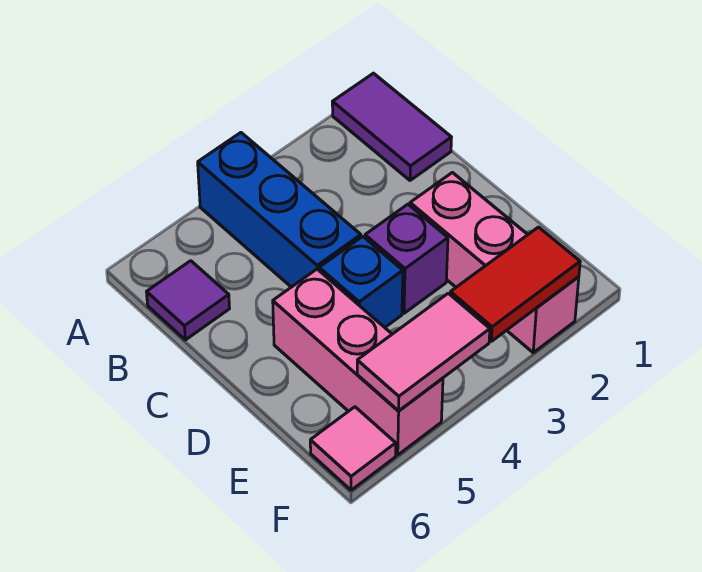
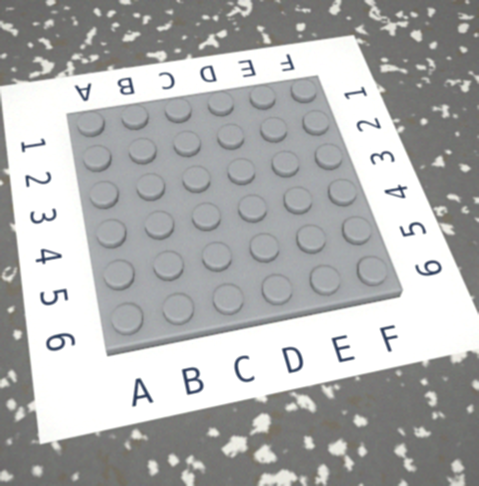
none -> purple tile A1:B1 level 1
none -> blue brick A4:C4 level 1

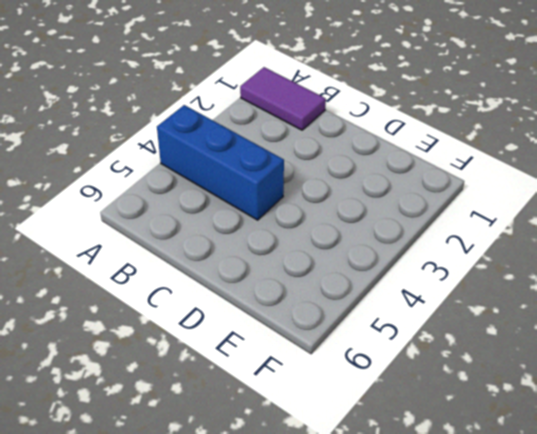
none -> purple tile B6 level 1
none -> pink brick D2:F2 level 1

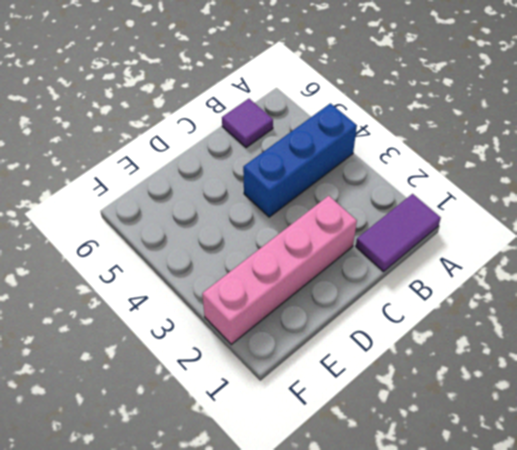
pink brick C2:F2 level 1 -> pink brick D2:F2 level 1
none -> purple brick D3 level 1
none -> blue brick D4 level 1

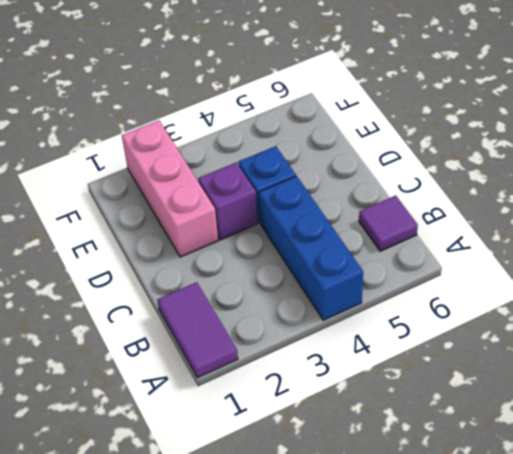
none -> pink brick D5:F5 level 1
none -> pink tile F6 level 1

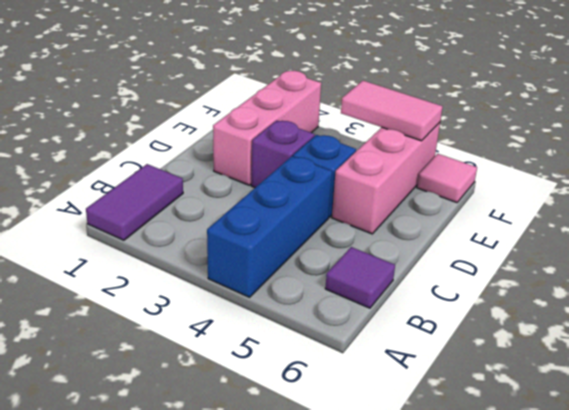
none -> red tile F2:F3 level 2

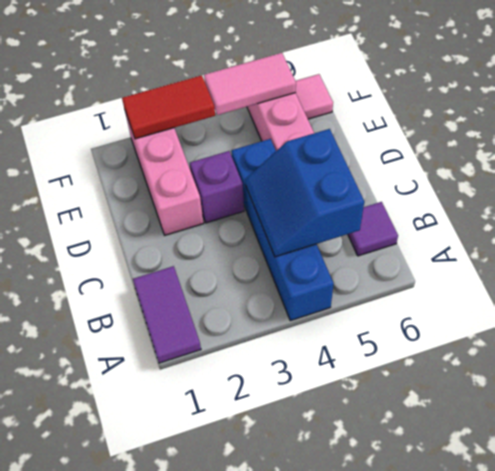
blue slope B4:C5 level 2 top 5 -> none

